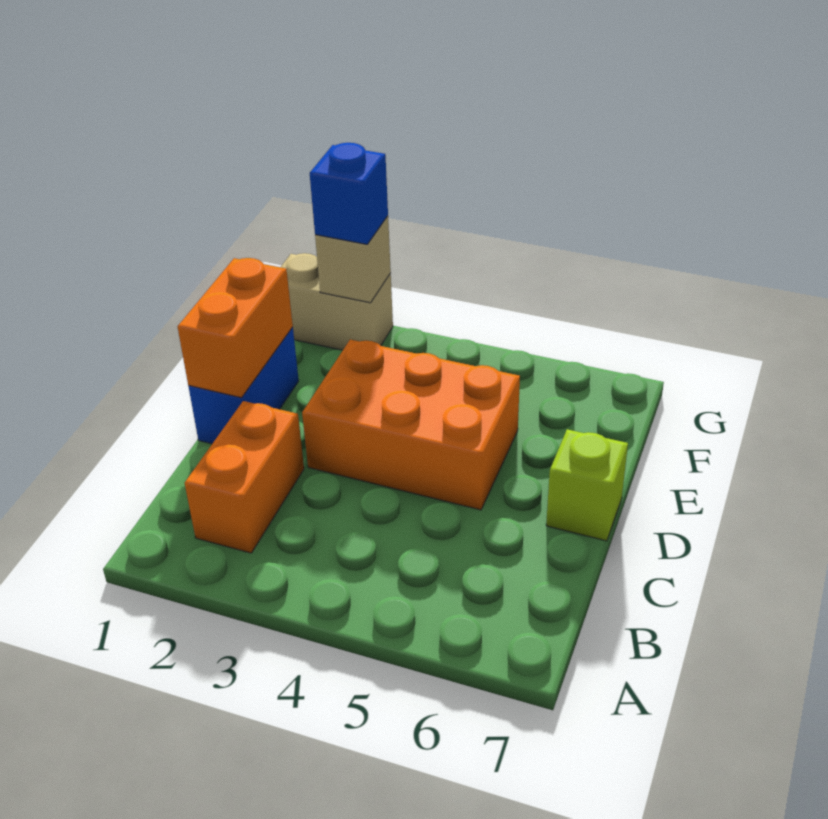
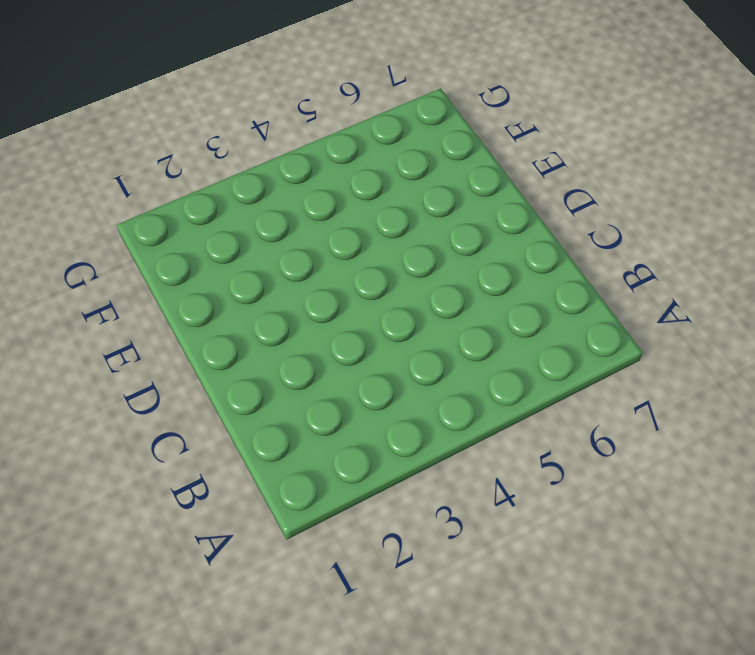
none -> orange brick B2:C2 level 1
none -> blue brick D1:E1 level 1

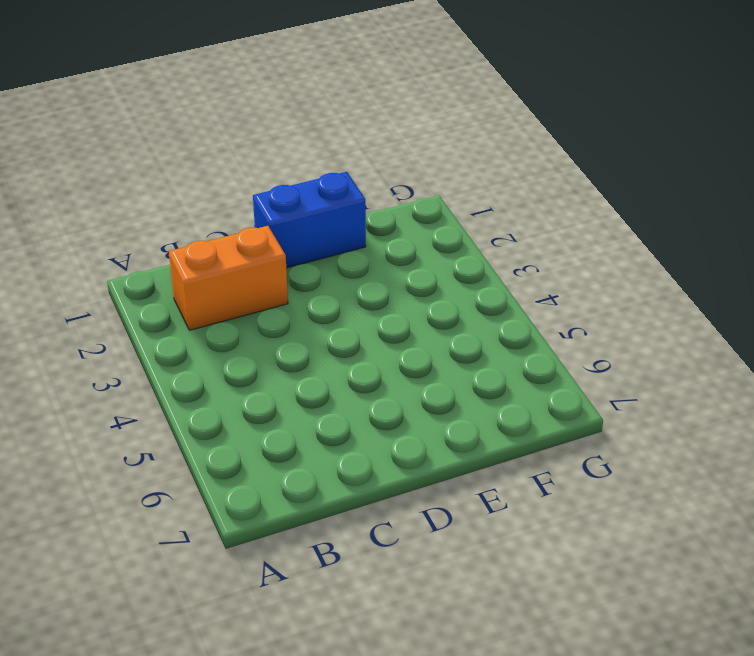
none -> orange brick D3:E5 level 1
none -> lime brick D7 level 1

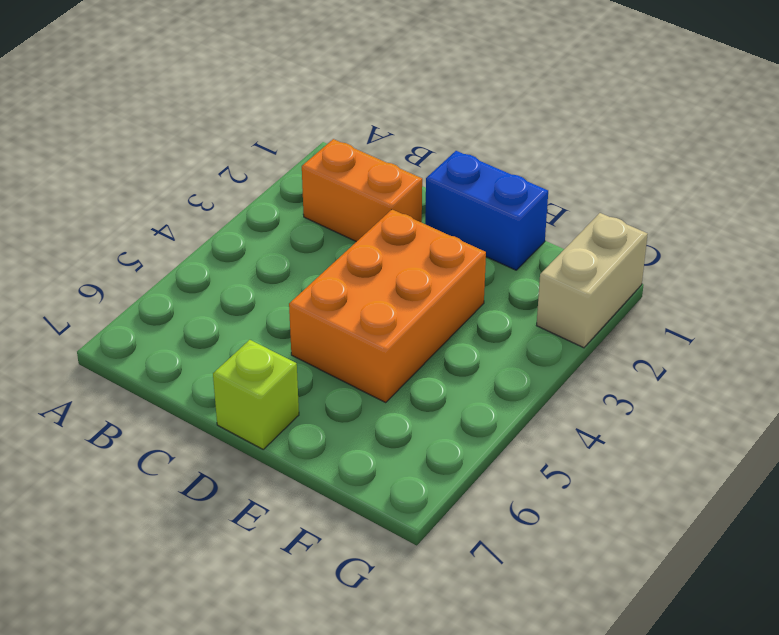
none -> orange brick D1:E1 level 2
none -> tan brick G2 level 2

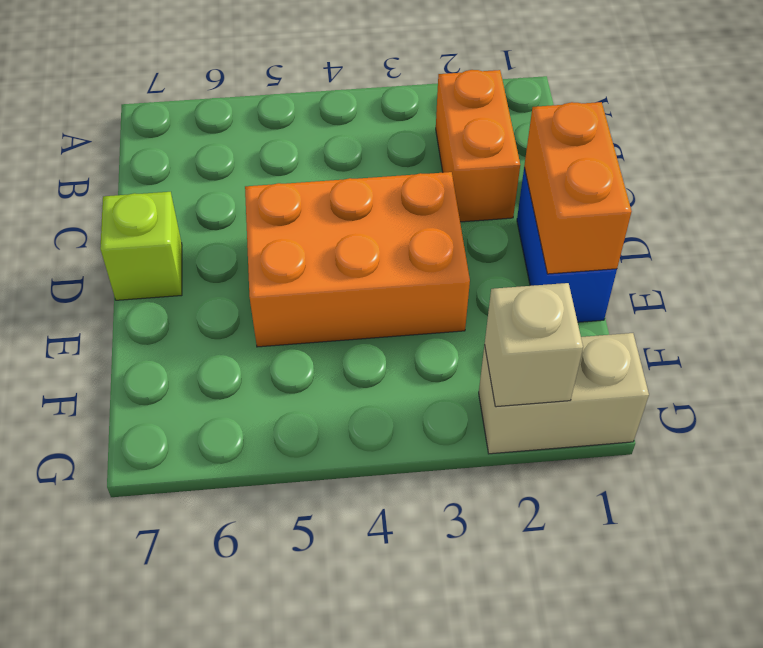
none -> blue brick G2 level 3

